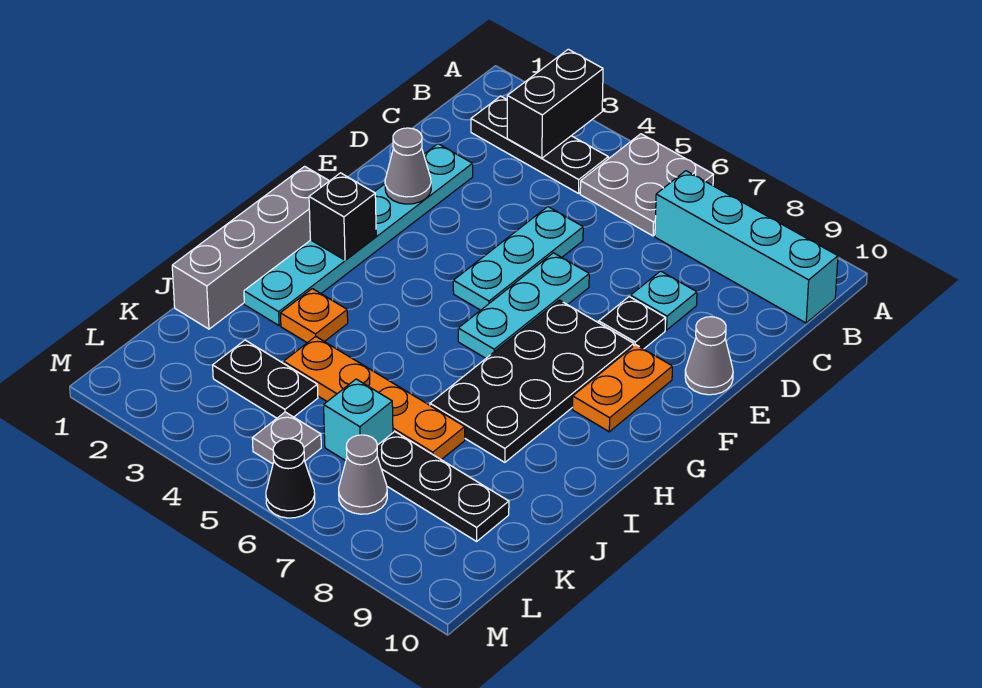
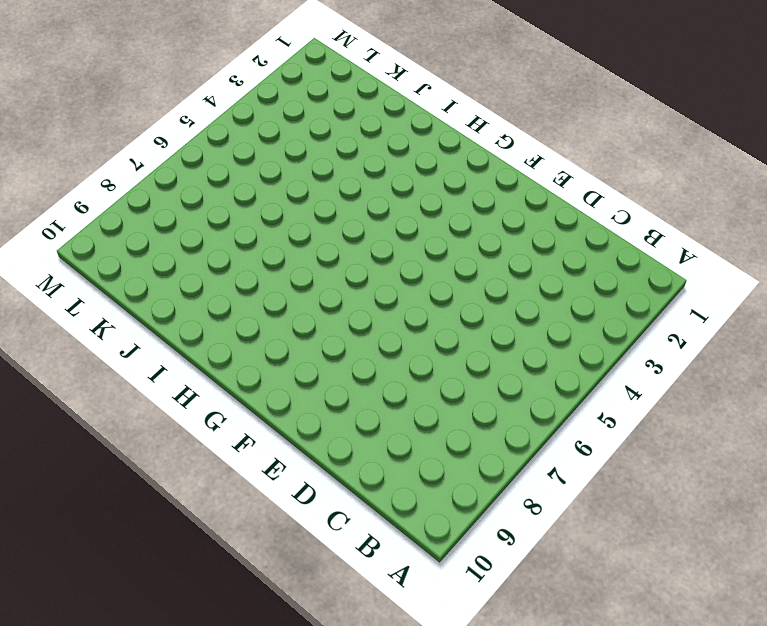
none -> grey plate A5:B6 level 1
none -> black plate B2:B4 level 1
none -> cyan brick B7:B10 level 1

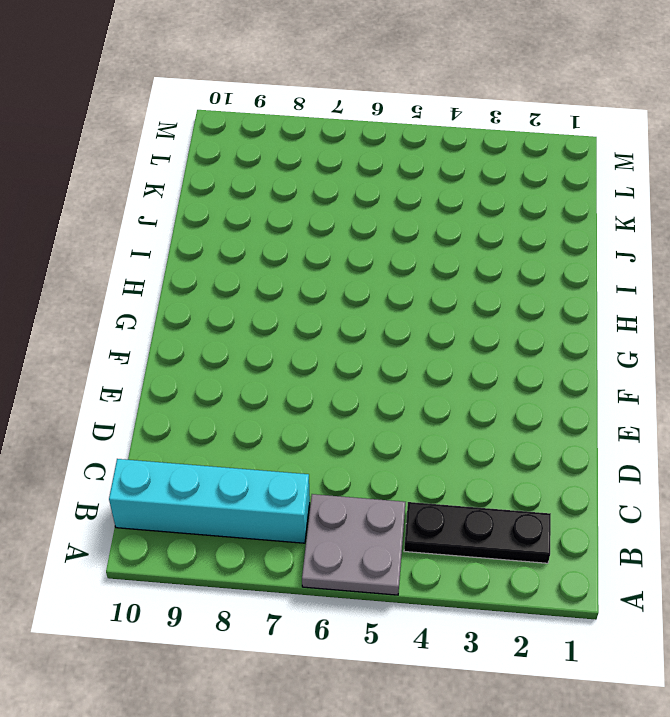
none -> cyan plate D2:I2 level 1
none -> cyan plate D5:F5 level 1
none -> cyan plate D8 level 1

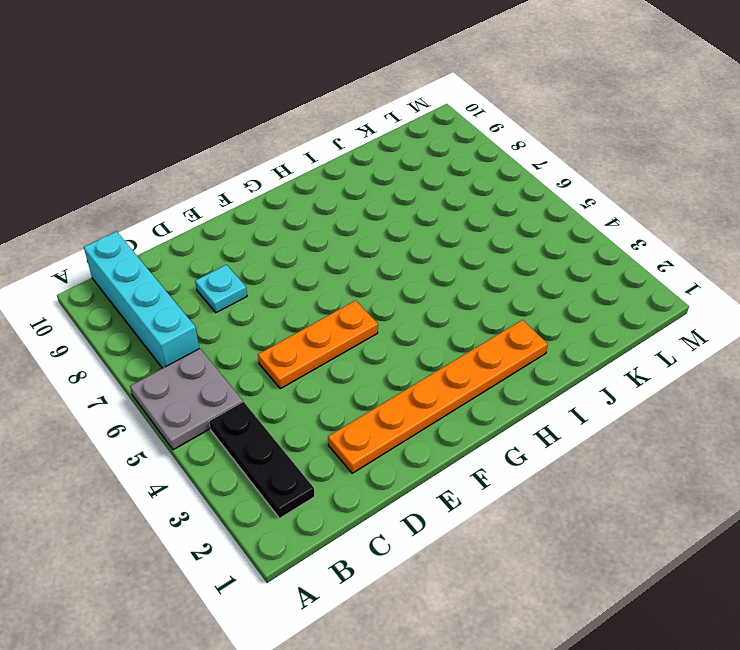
orange plate D2:I2 level 1 -> cyan plate D2:I2 level 1
orange plate D5:F5 level 1 -> cyan plate D5:F5 level 1
none -> cyan plate E6:G6 level 1
none -> black plate E8 level 1
none -> grey cone E10 level 1

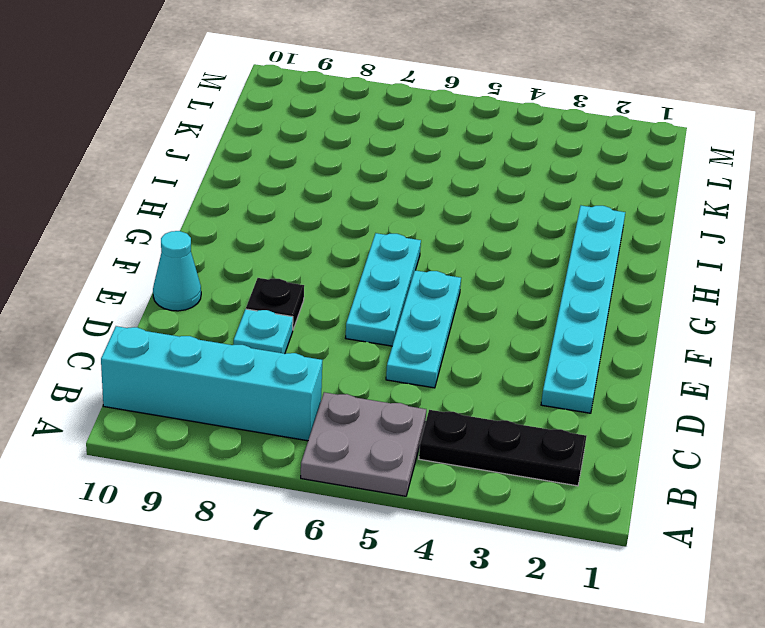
cyan cone E10 level 1 -> grey cone E10 level 1
none -> black plate F7:I8 level 1
none -> orange plate F9:G9 level 1
none -> grey brick G1:J1 level 1

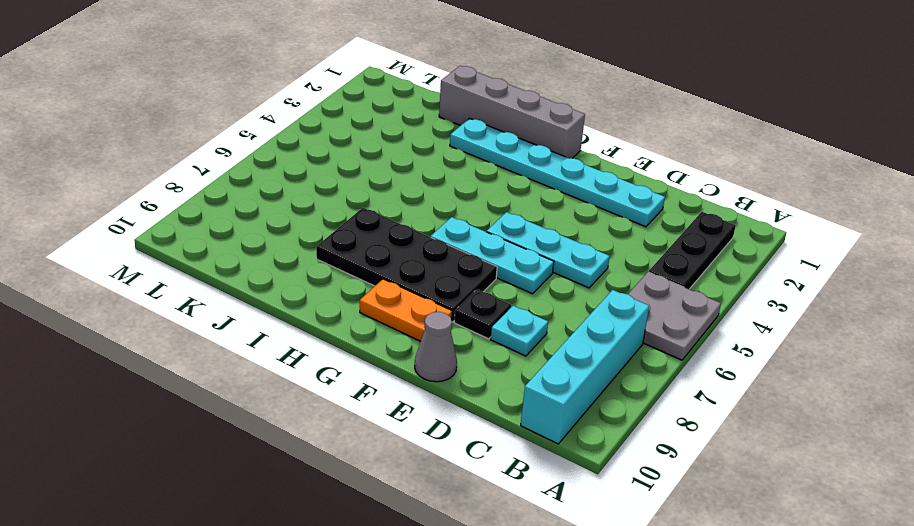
none -> orange plate I3 level 1
none -> orange plate J4:J7 level 1
none -> black plate K3:K4 level 1

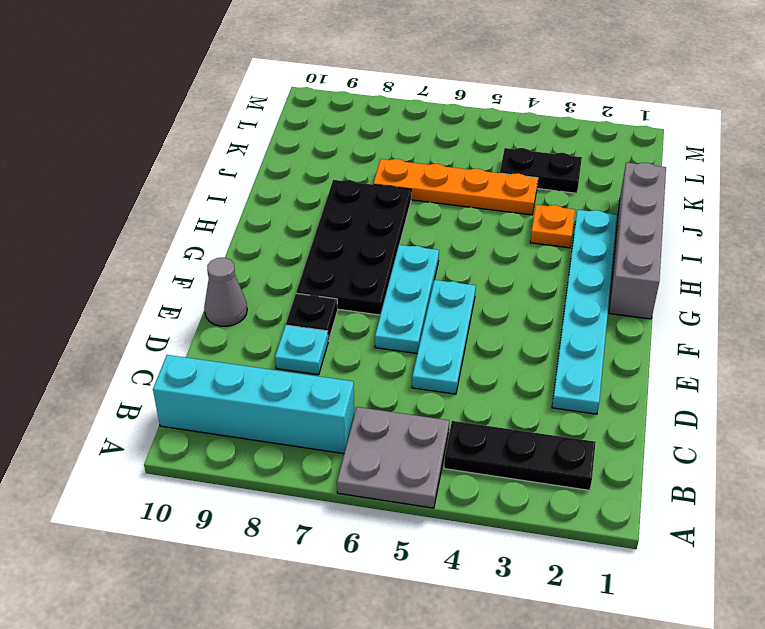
none -> orange plate F9:G9 level 1
none -> cyan brick K6 level 1
none -> black plate K7:K9 level 1

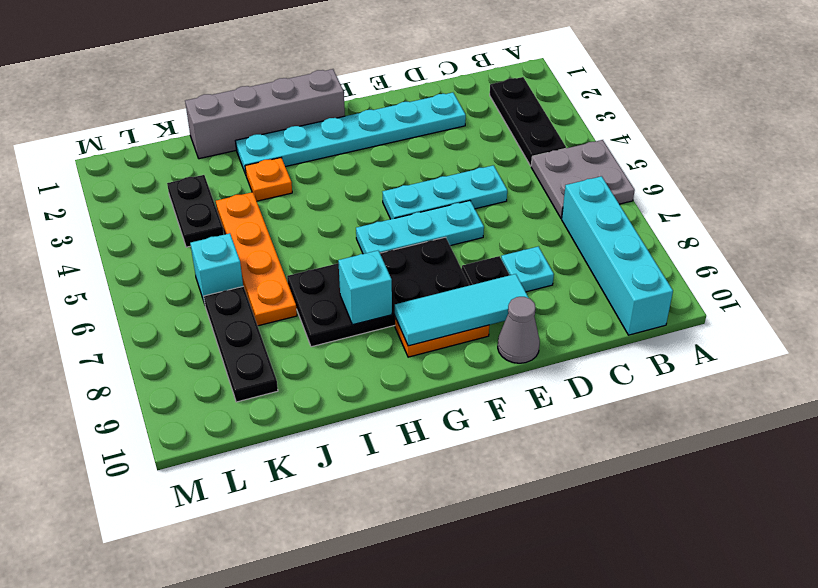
cyan tile E9:G9 level 2 -> none
cyan brick H8 level 2 -> none
none -> grey plate L5 level 1
none -> grey cone L7 level 1
none -> black cone M6 level 1

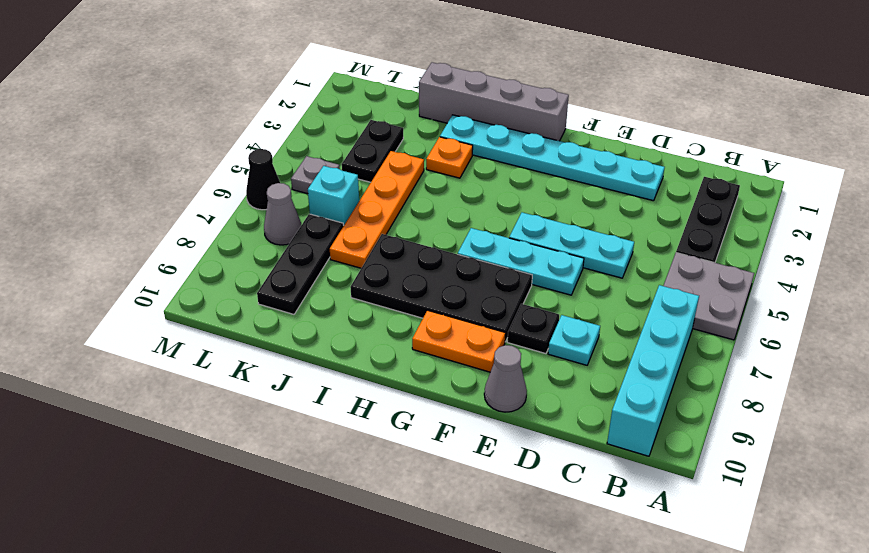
none -> black brick A3:B3 level 2
none -> grey cone E2 level 2
none -> black brick G2 level 2

